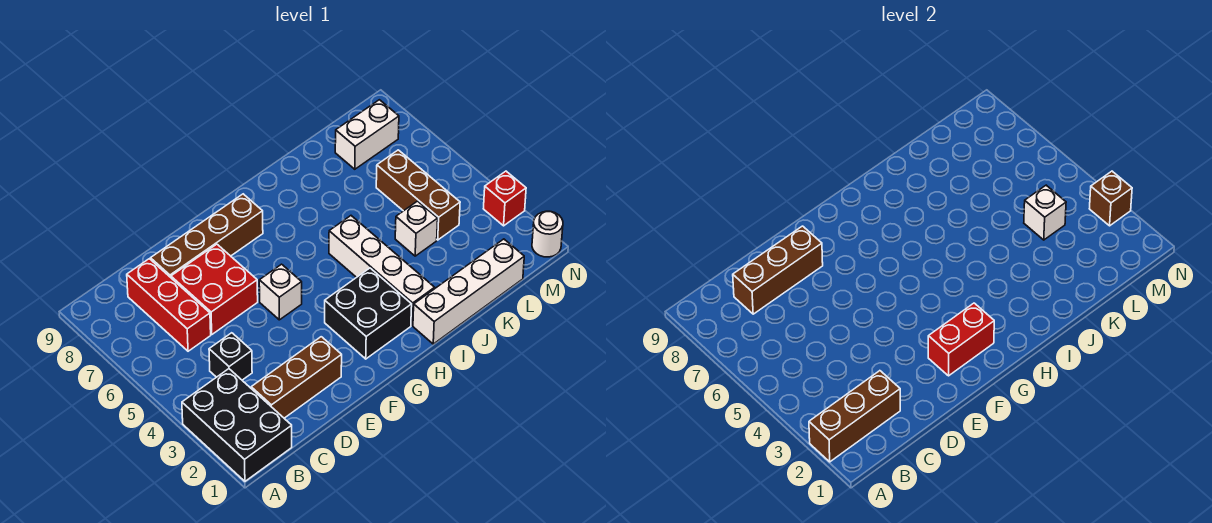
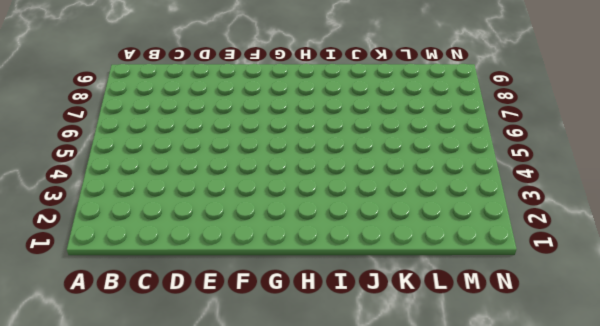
none -> black brick A1:B3 level 1
none -> brown brick C2:E2 level 1
none -> black brick C4 level 1

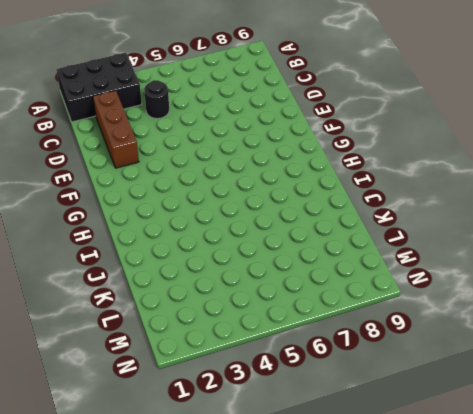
black round brick C4 level 1 -> black brick C4 level 1
none -> red brick C6:C8 level 1
none -> red brick D6:E7 level 1
none -> brown brick D8:G8 level 1

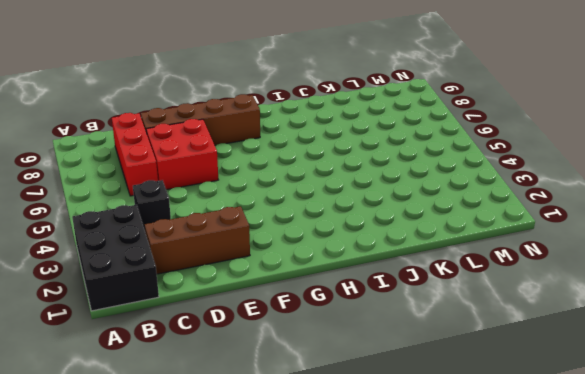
none -> white brick F5 level 1
none -> black brick G2:H3 level 1
none -> white brick I1:L1 level 1

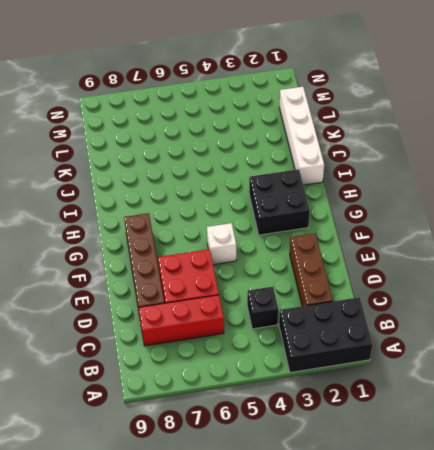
none -> white brick I2:I5 level 1
none -> white brick K4 level 1
none -> brown brick L4:L6 level 1

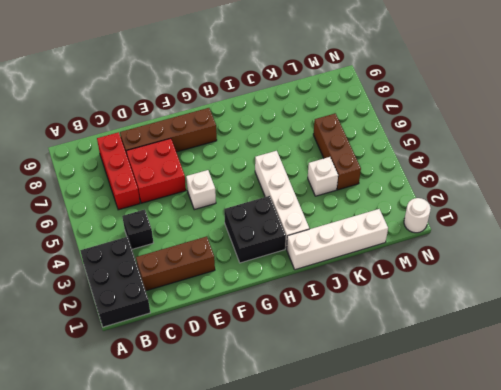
none -> white brick L8:M8 level 1
none -> red brick N3 level 1
none -> brown brick A2:C2 level 2

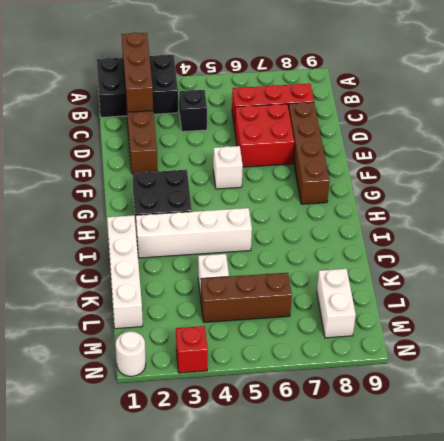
none -> brown brick C8:E8 level 2
none -> red brick F2:G2 level 2
none -> white brick L4 level 2

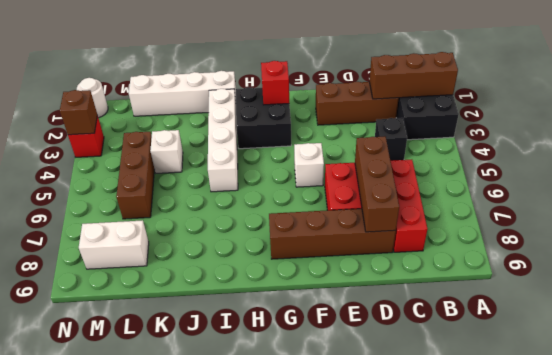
brown brick D6:D8 level 2 -> brown brick C8:E8 level 2
red brick G2 level 2 -> red brick F2:G2 level 2
none -> white brick L4 level 2

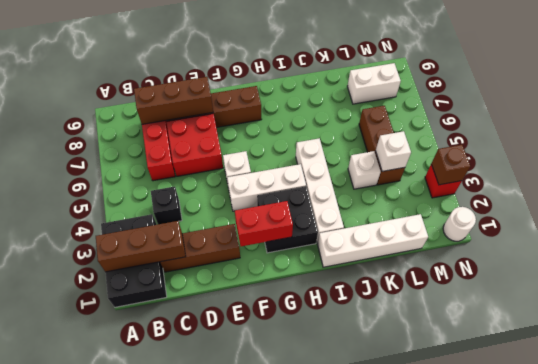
white brick F4:H4 level 1 -> none

